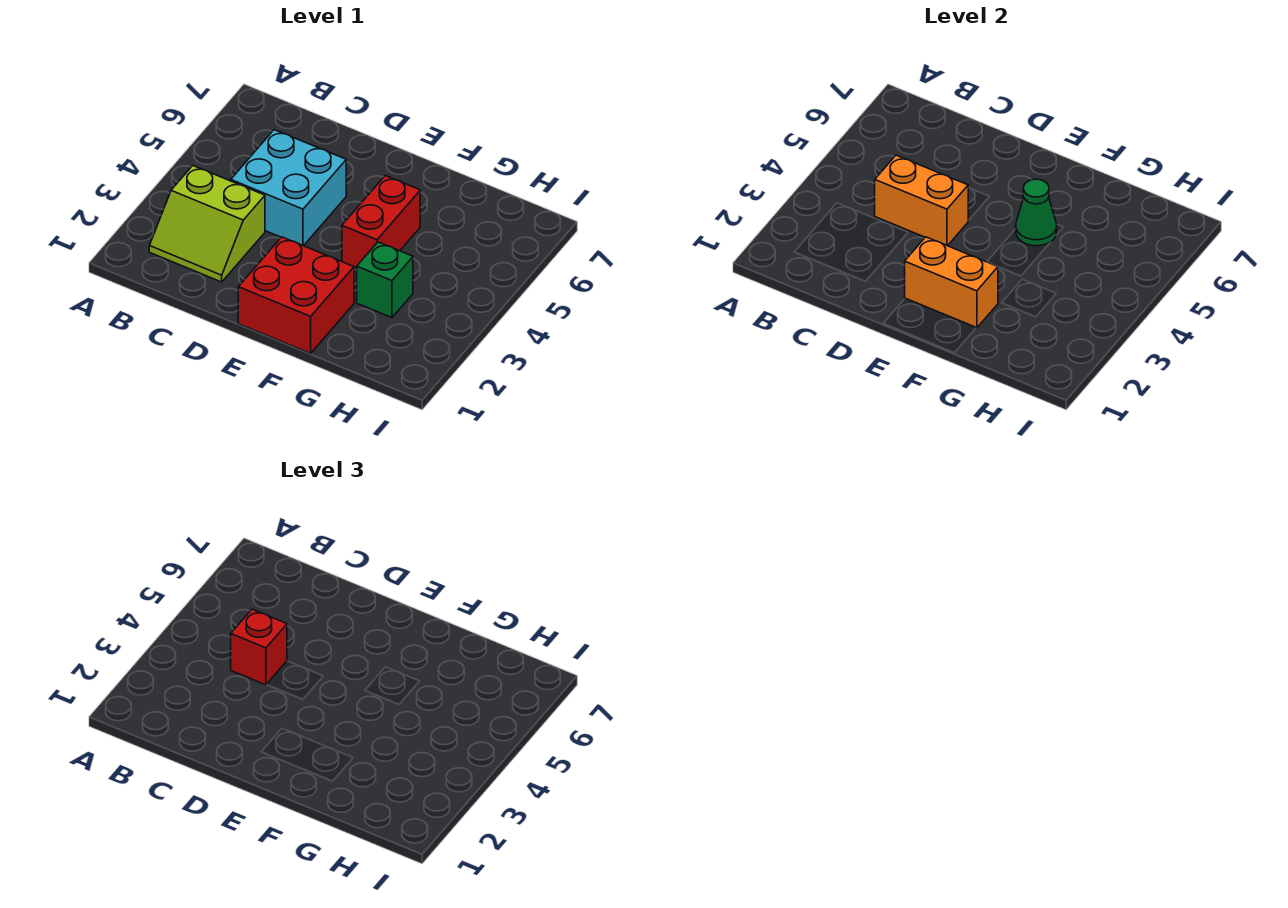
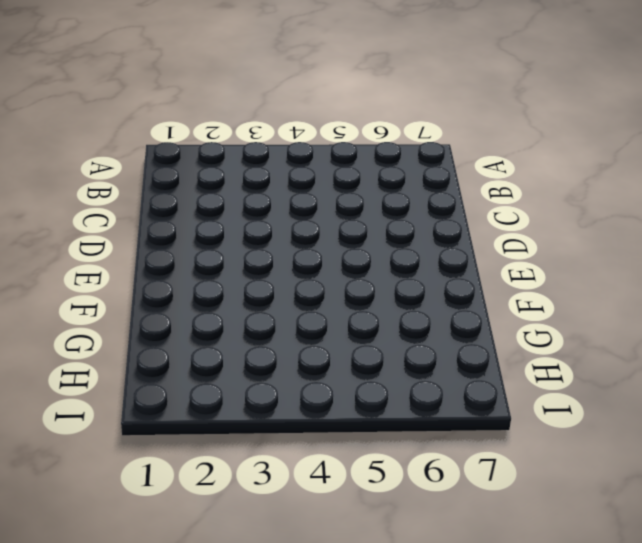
none -> lime slope B2:C3 level 1 top 3
none -> cyan brick C4:D5 level 1

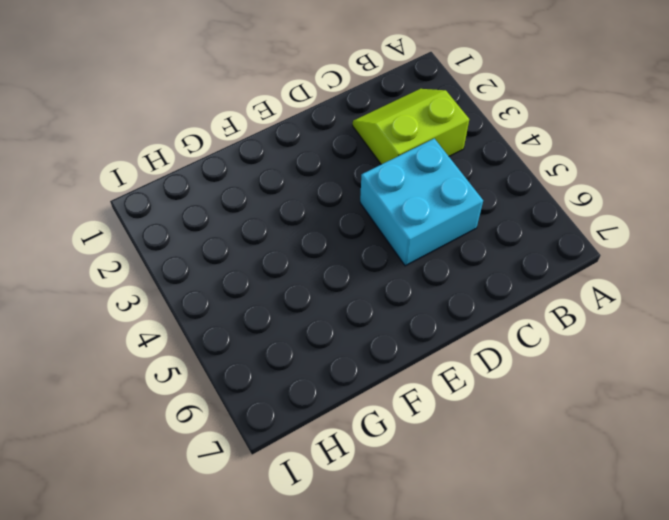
none -> red brick E1:F2 level 1
none -> red brick F4:F5 level 1

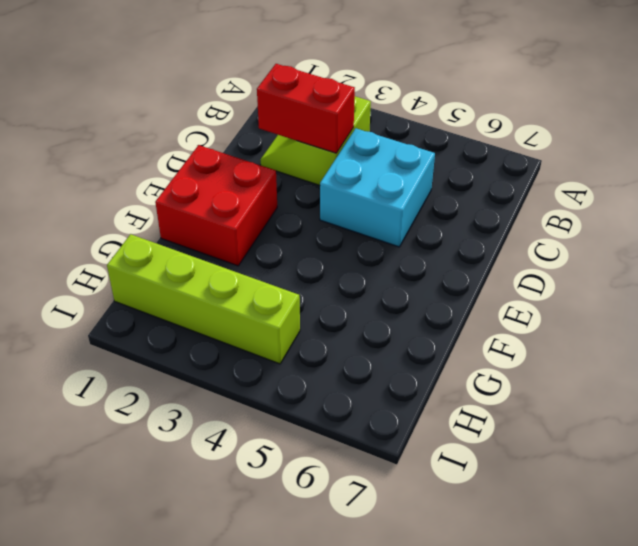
red brick C2:C3 level 2 -> red brick F4:F5 level 1
lime brick H1:H4 level 1 -> none
none -> green brick G3 level 1
none -> orange brick C4:D4 level 2

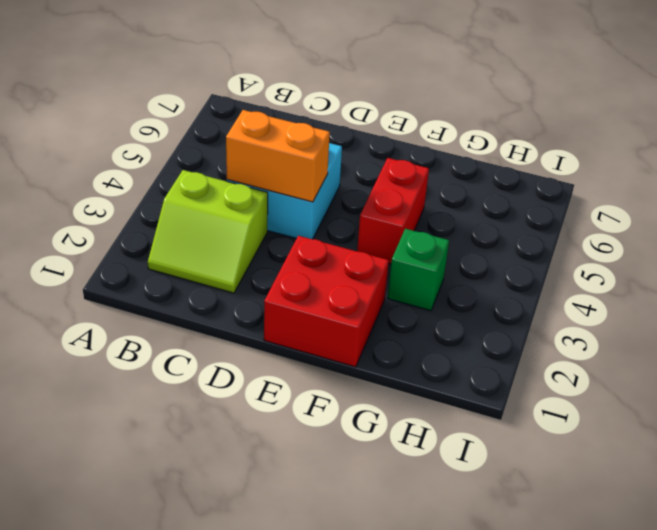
none -> orange brick E2:F2 level 2
none -> green cone F5 level 2

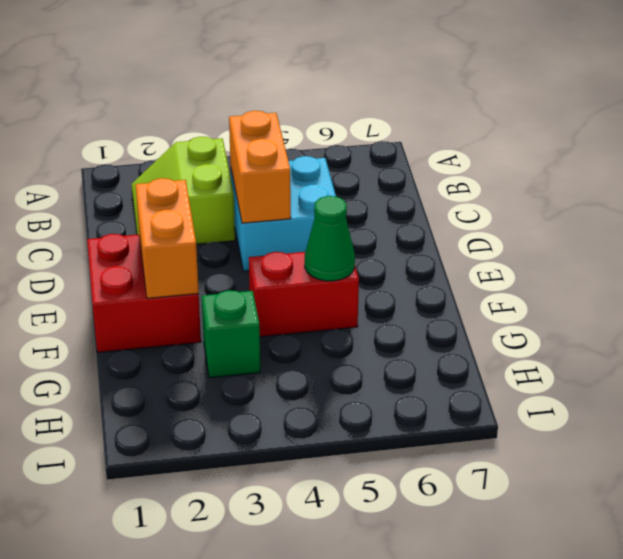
none -> red brick C4 level 3

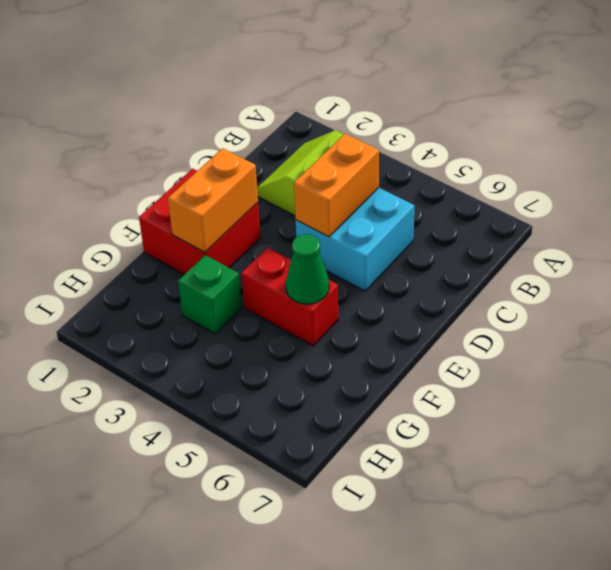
none -> red brick C4 level 3

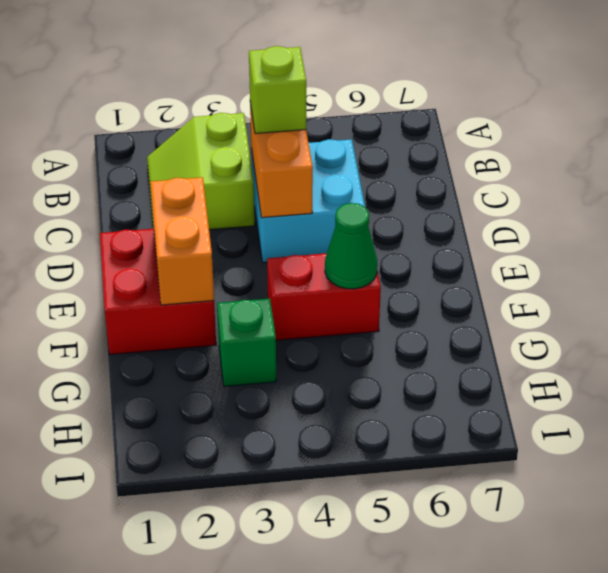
lime brick C4 level 3 -> red brick C4 level 3

